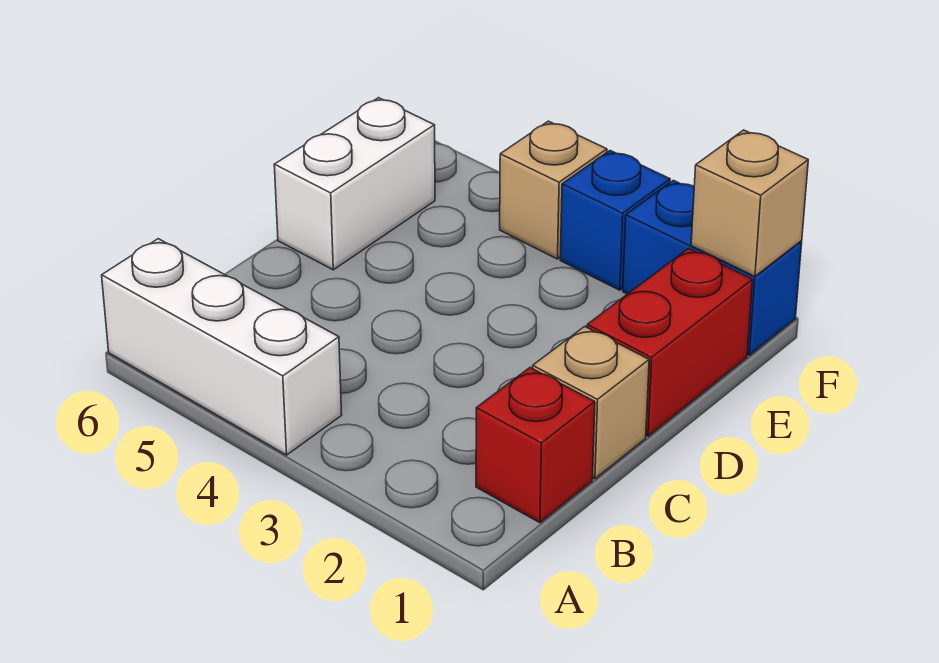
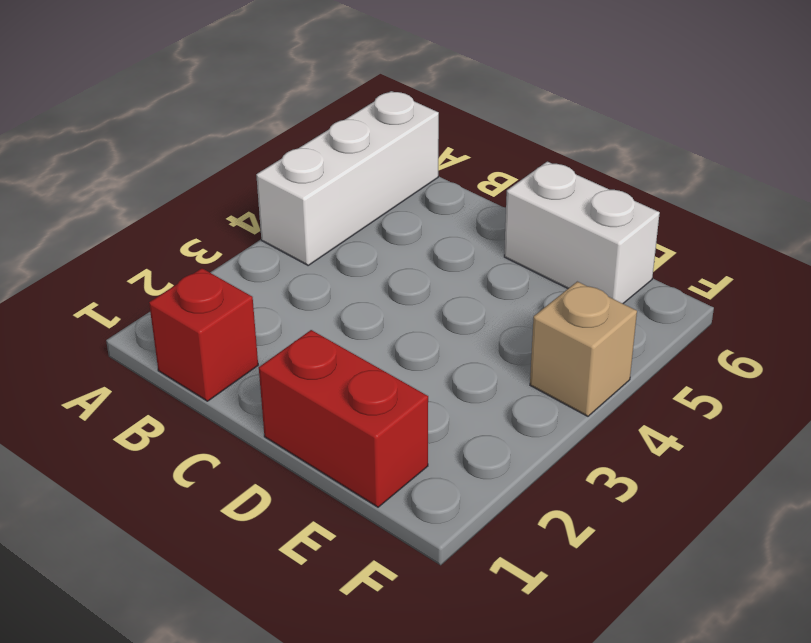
none -> tan brick C1 level 1
none -> blue brick F1:F2 level 1

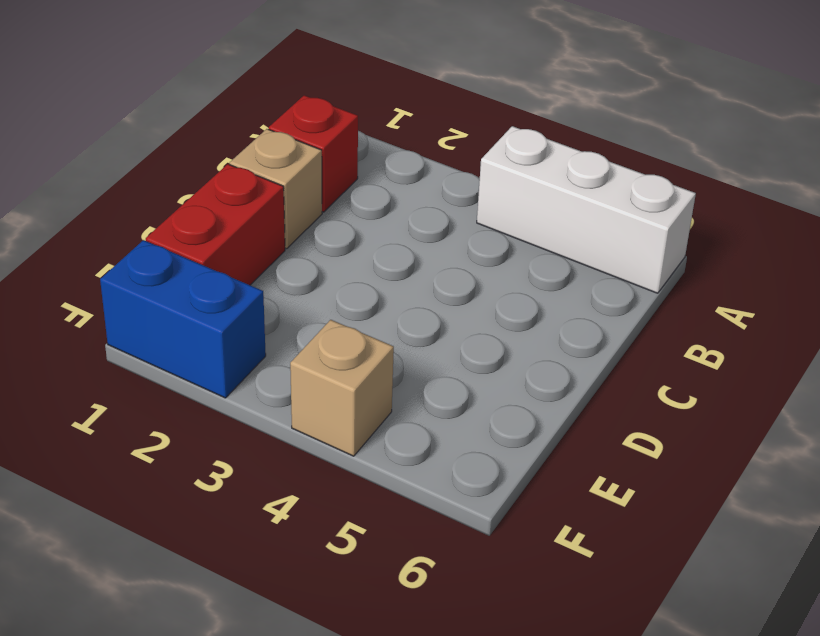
none -> white brick D6:E6 level 1
none -> blue brick F3 level 1

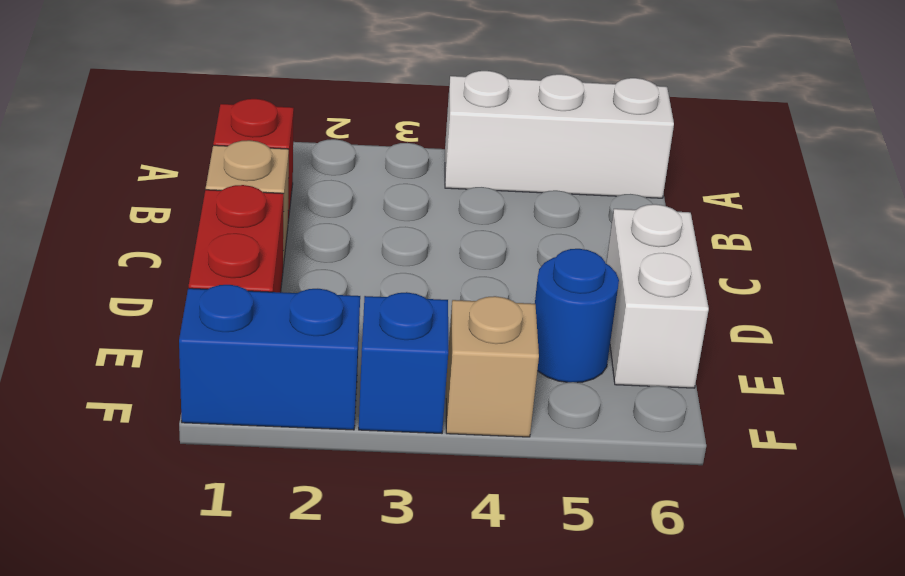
blue round brick E5 level 1 -> none
none -> tan brick F1 level 2

